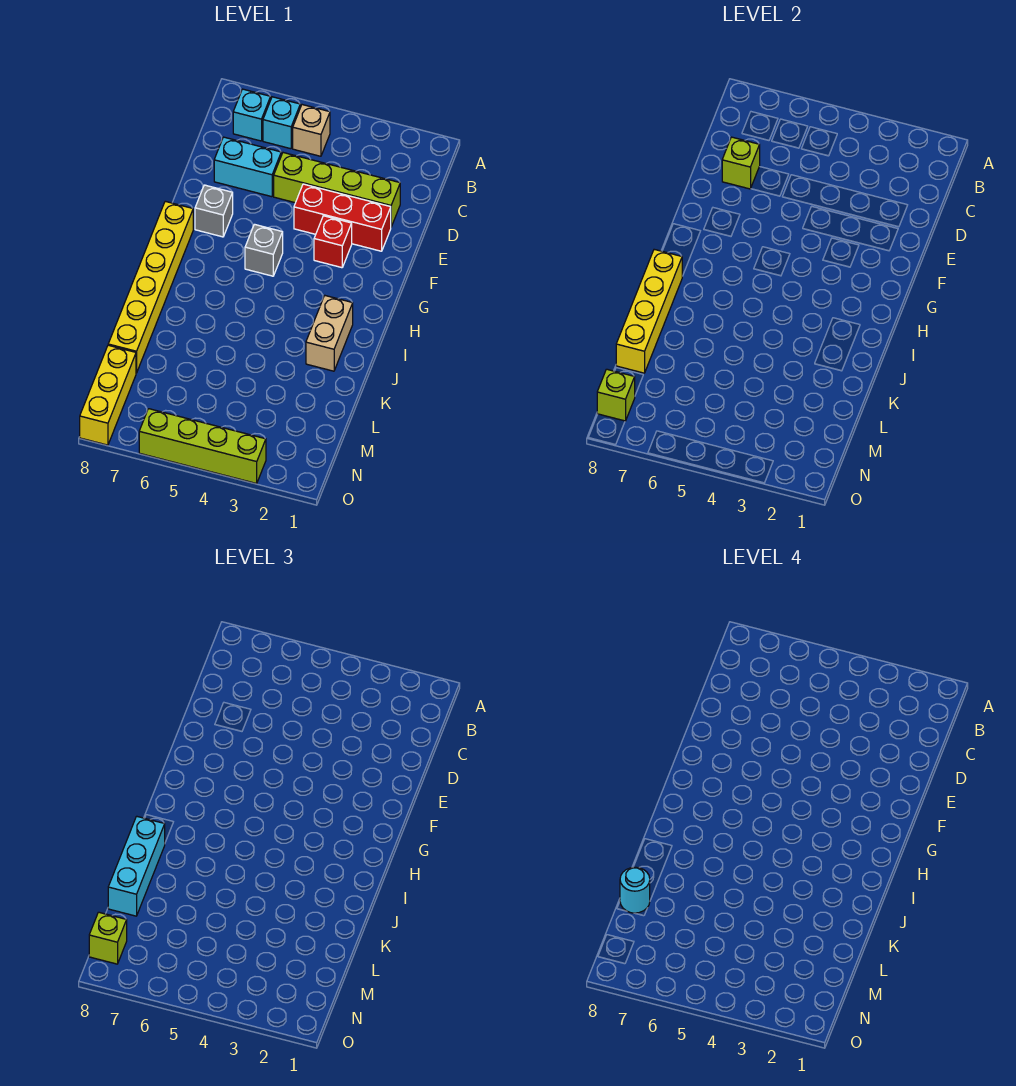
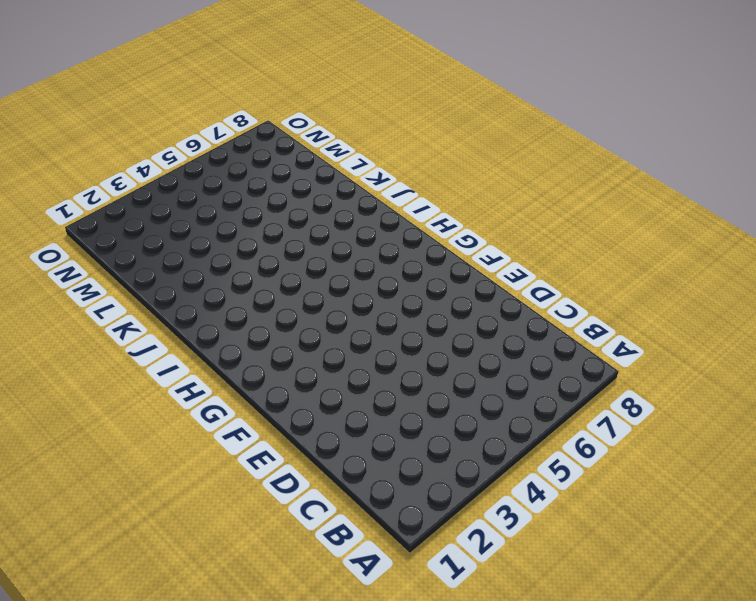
none -> tan brick B5 level 1
none -> cyan brick B6 level 1
none -> cyan brick B7 level 1

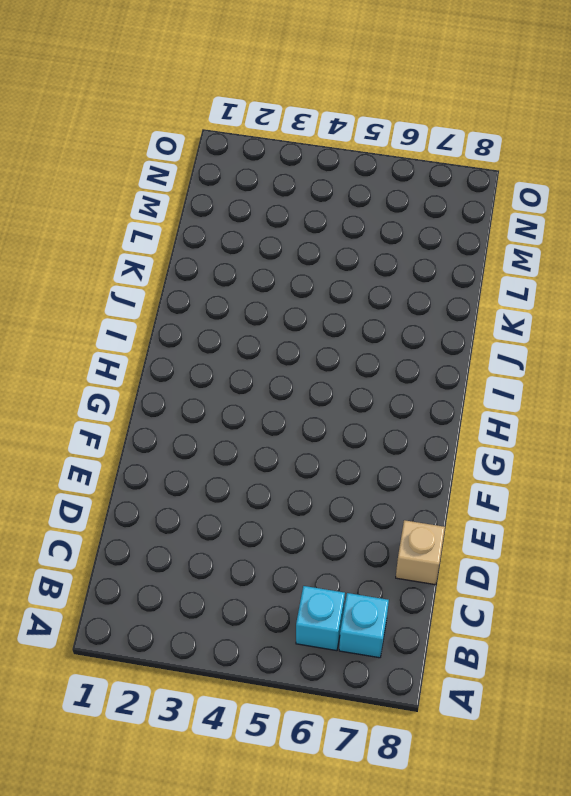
tan brick D8 level 1 -> tan brick B5 level 1
none -> lime brick D2:D5 level 1
none -> cyan brick D6:D7 level 1
none -> red brick E2:E4 level 1

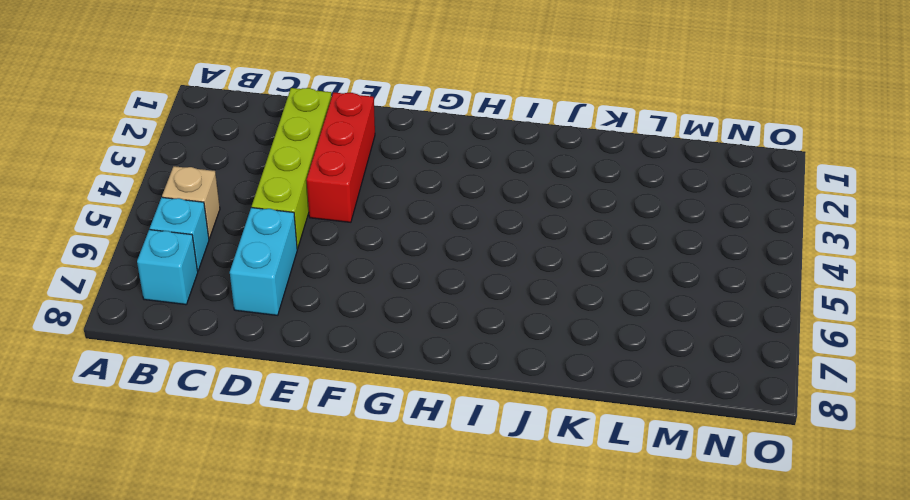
none -> red brick F3 level 1
none -> grey brick F7 level 1
none -> grey brick G5 level 1

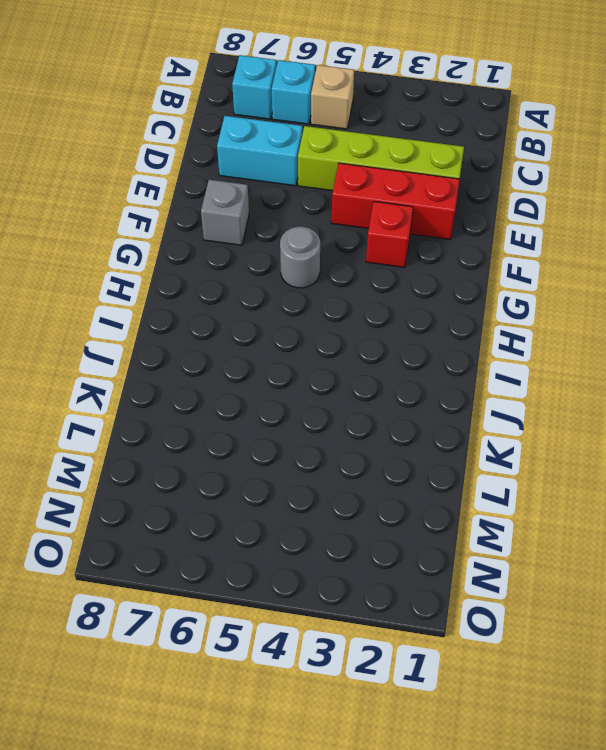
grey round brick G5 level 1 -> grey brick G5 level 1
none -> yellow brick G8:L8 level 1
none -> tan brick I2:J2 level 1
none -> yellow brick M8:O8 level 1

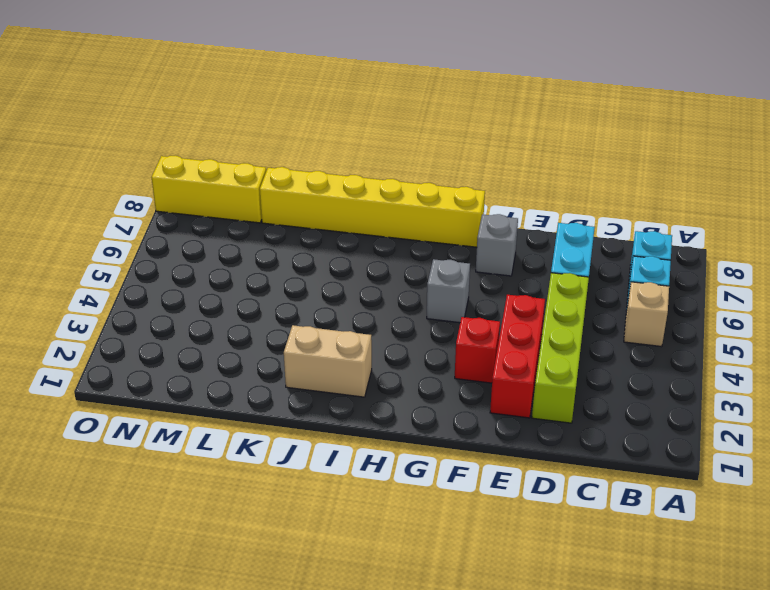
none -> lime brick O3:O6 level 1
none -> lime brick D7 level 2
none -> yellow brick I8:L8 level 2

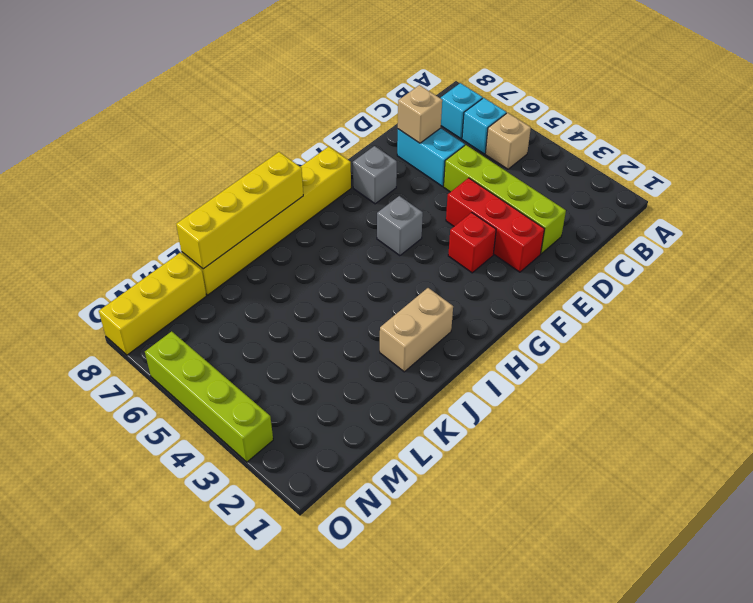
tan brick D7 level 2 -> lime brick D7 level 2
none -> lime brick N8 level 2
none -> cyan brick J8:L8 level 3
none -> lime brick N8 level 3

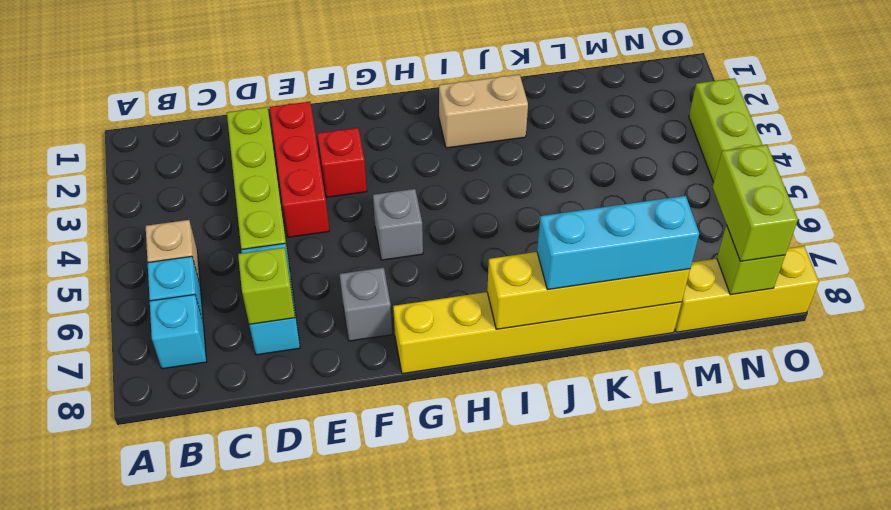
lime brick N7:N8 level 3 -> lime brick N8 level 3
none -> cyan round brick L8 level 4

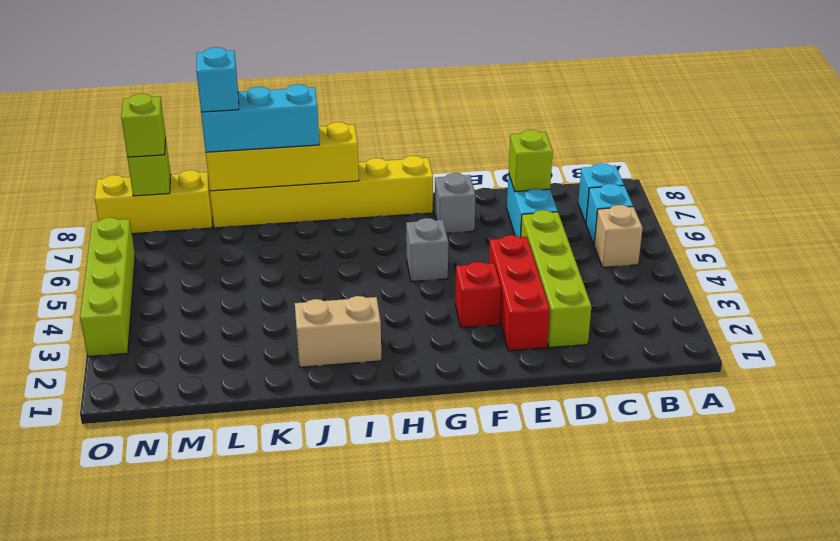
cyan brick L8 level 4 -> cyan round brick L8 level 4

